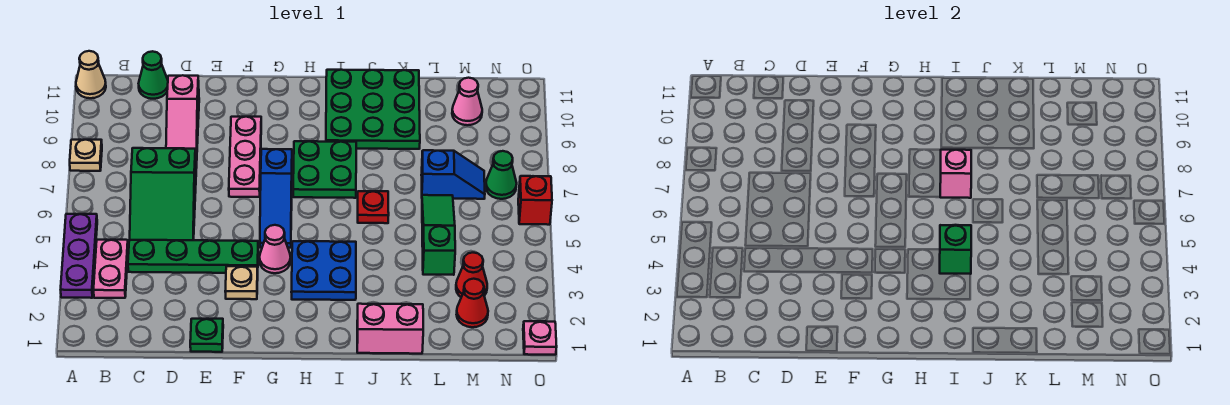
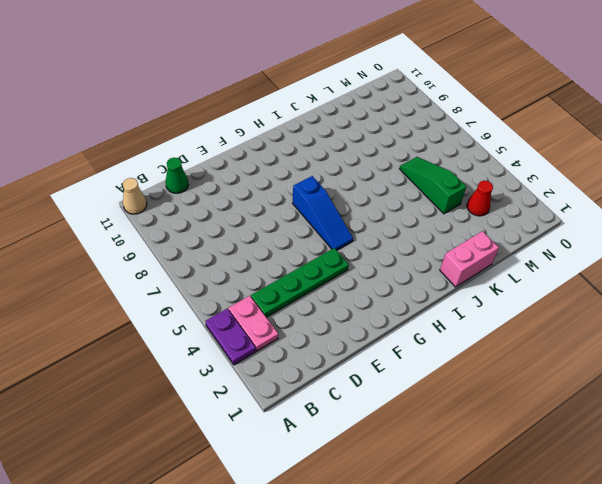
purple plate A3:A4 level 1 -> purple plate A3:A5 level 1
none -> tan plate A8 level 1
none -> green slope C5:D7 level 1 top 7
none -> pink slope D8:D10 level 1 top 10

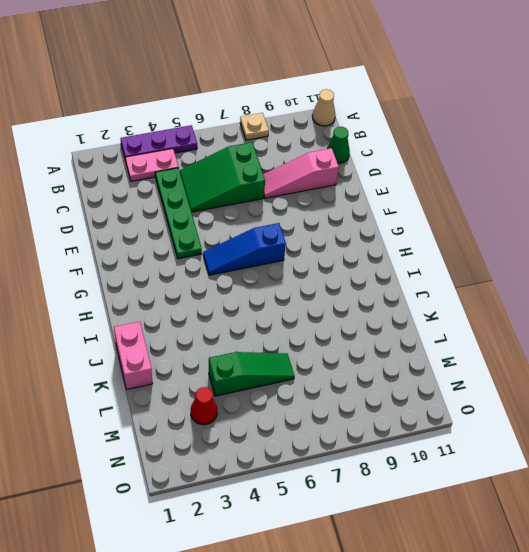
none -> green plate E1 level 1
none -> tan plate F3 level 1
none -> pink plate F7:F9 level 1

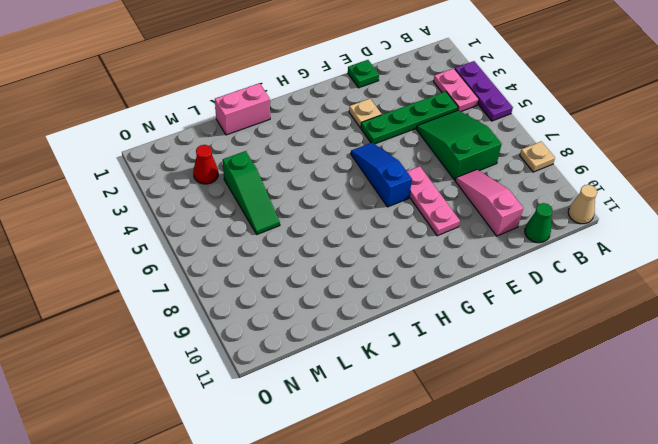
none -> pink cone G4 level 1
none -> blue plate H3:I4 level 1
none -> green plate H7:I8 level 1

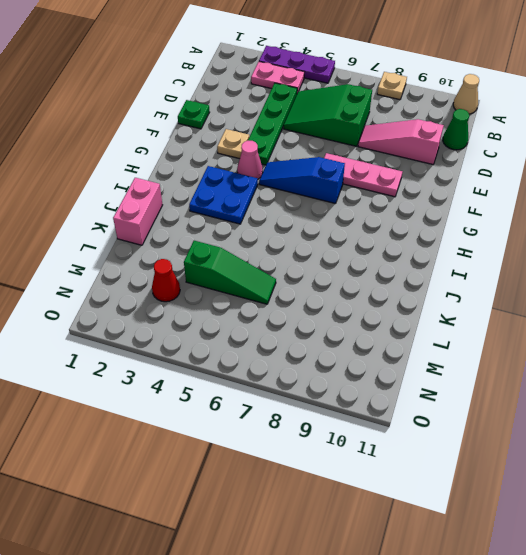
none -> green plate H7:I8 level 1
none -> green plate I9:K11 level 1
none -> red plate J6 level 1

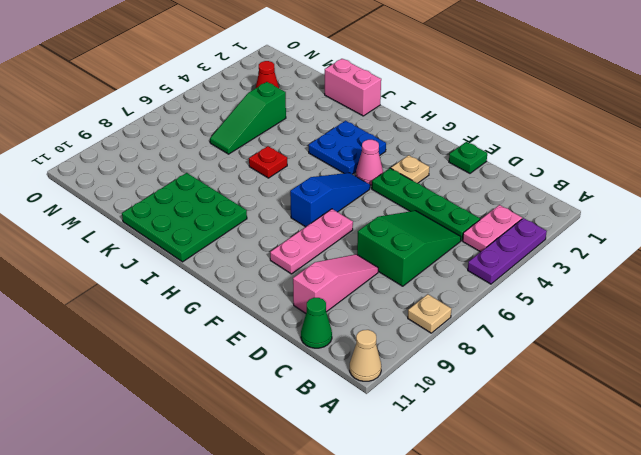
none -> green plate H7:I8 level 1
none -> blue slope L7:M7 level 1 top L
none -> red cone M2 level 1

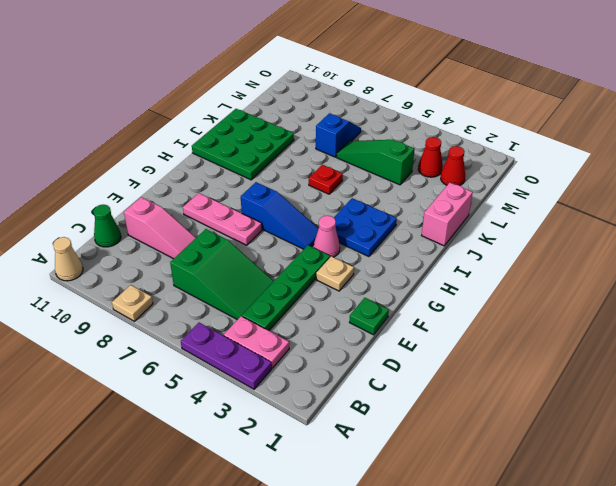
none -> green plate H7:I8 level 1
none -> pink cone M10 level 1
none -> green cone N7 level 1

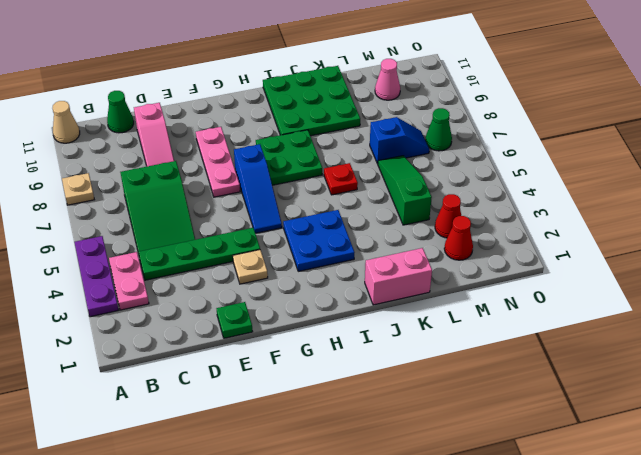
none -> pink cone G4 level 1
none -> pink plate O1 level 1
none -> red brick O6 level 1

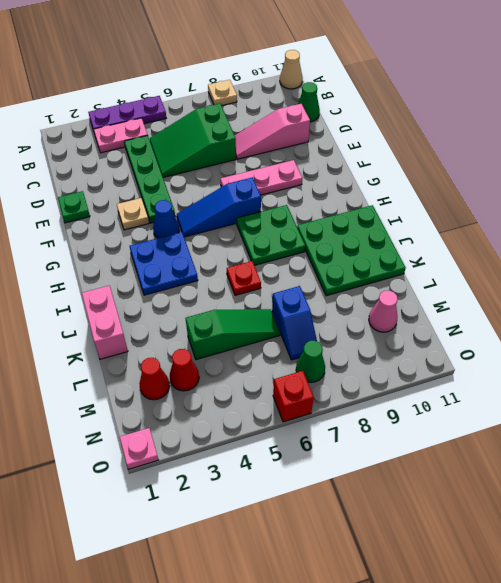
blue cone G4 level 1 -> pink cone G4 level 1
none -> green brick I4 level 2
none -> pink brick I7 level 2

